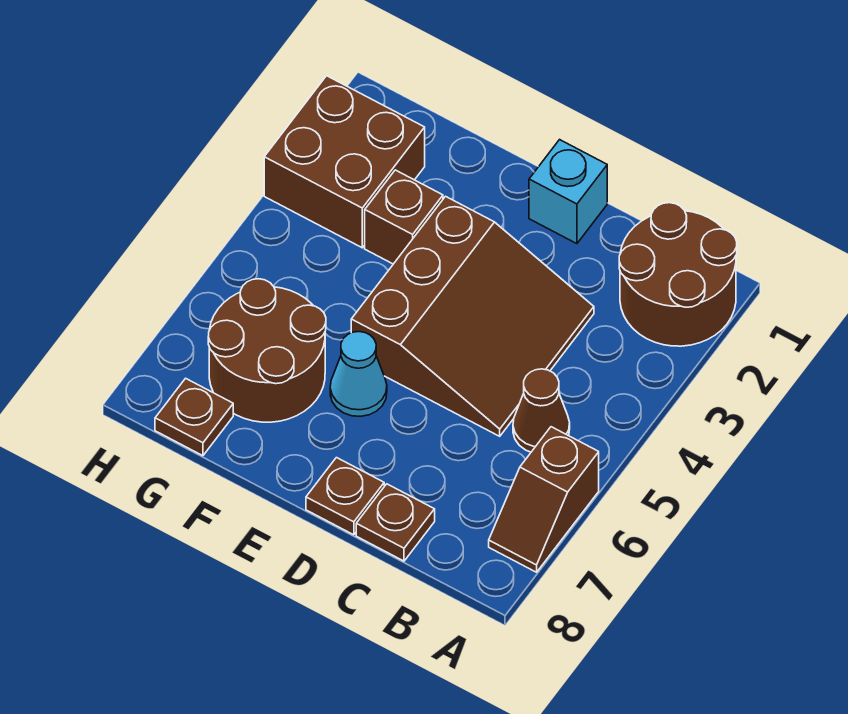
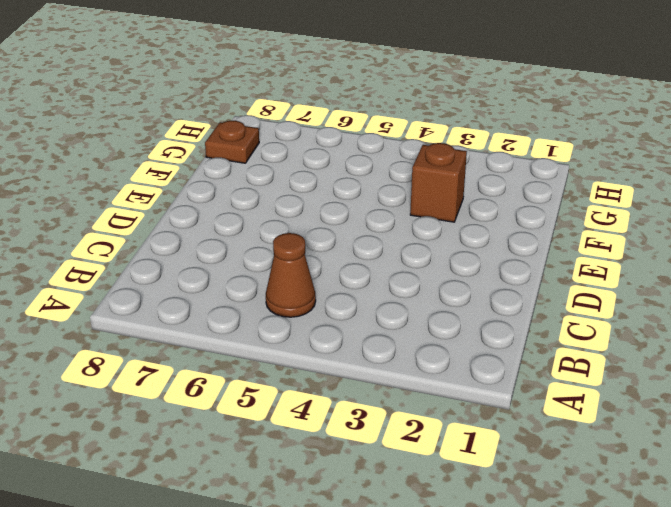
none -> brown round brick A1:B2 level 1
none -> brown slope A6:A7 level 1 top 6
none -> brown slope C3:E5 level 1 top E

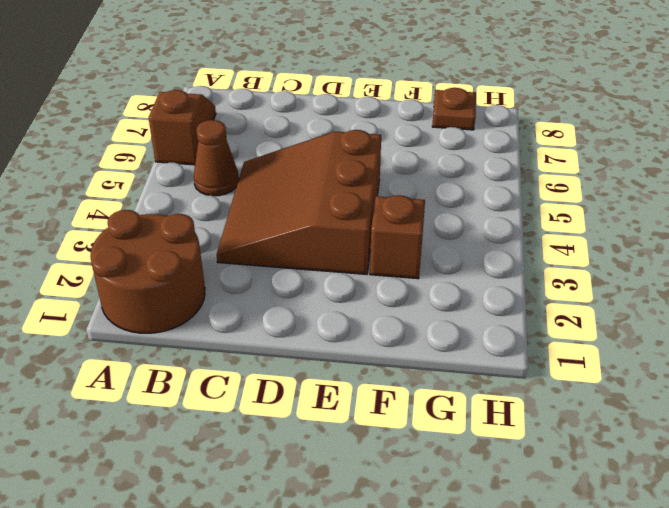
none -> brown plate C8 level 1
none -> cyan brick D1 level 1
none -> brown plate D8 level 1

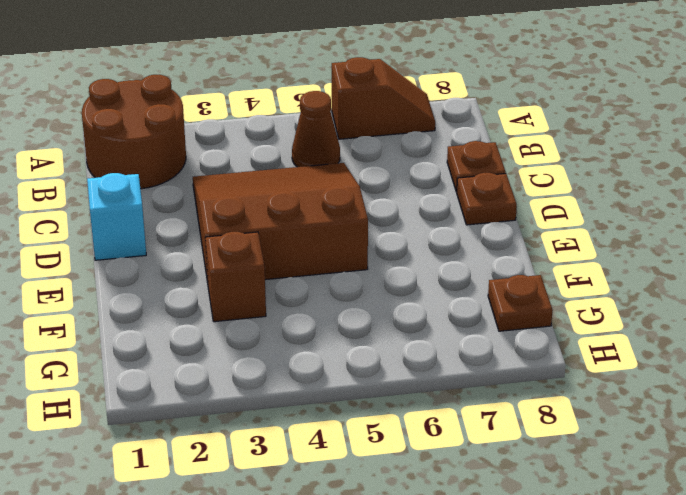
none -> cyan cone E6 level 1
none -> brown round brick F6:G7 level 1
none -> brown brick G2:H3 level 1

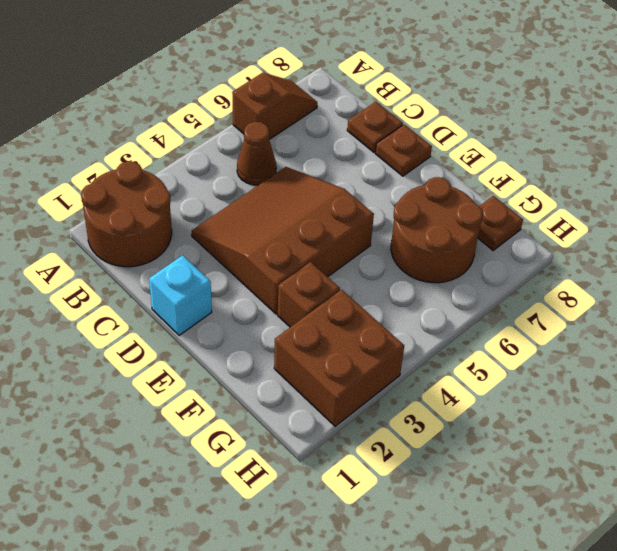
none -> cyan cone E6 level 1

